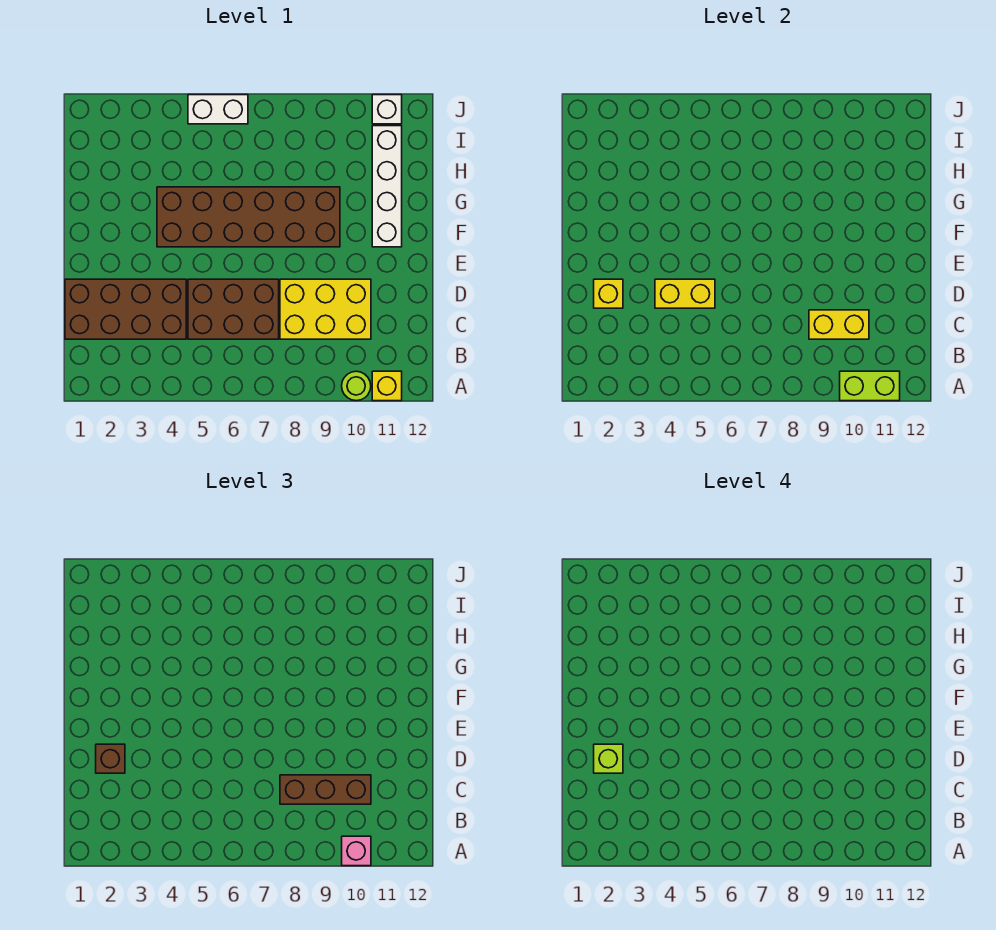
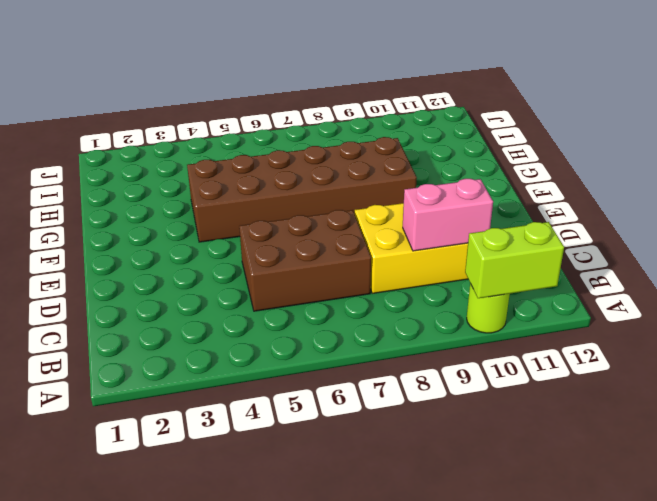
pink brick C9:C10 level 2 -> yellow brick C9:C10 level 2
none -> yellow brick A11 level 1
none -> brown brick C1:D4 level 1
none -> white brick F11:I11 level 1

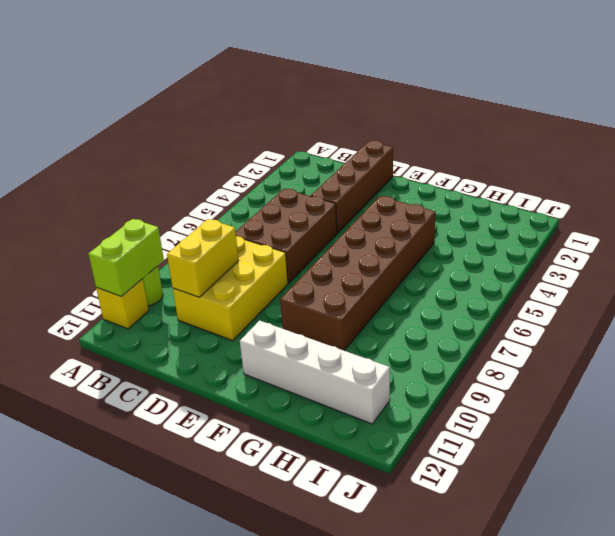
brown brick D1:D4 level 1 -> brown brick C1:D4 level 1
none -> white brick J5:J6 level 1
none -> white brick J11 level 1
none -> yellow brick D2 level 2

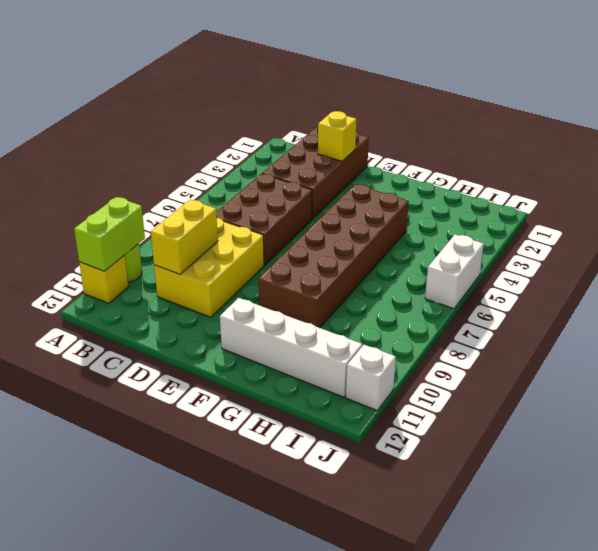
none -> yellow brick D4:D5 level 2
none -> pink brick A10 level 3
none -> brown brick C8:C10 level 3

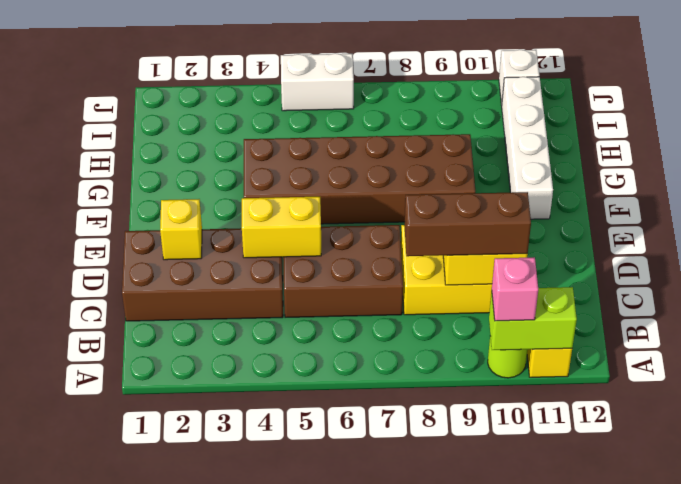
none -> brown brick D2 level 3
none -> lime brick D2 level 4

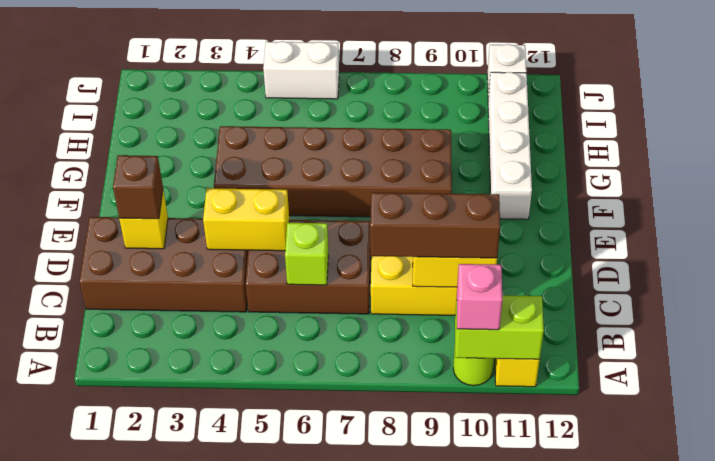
lime brick C6 level 2 -> lime brick D2 level 4

